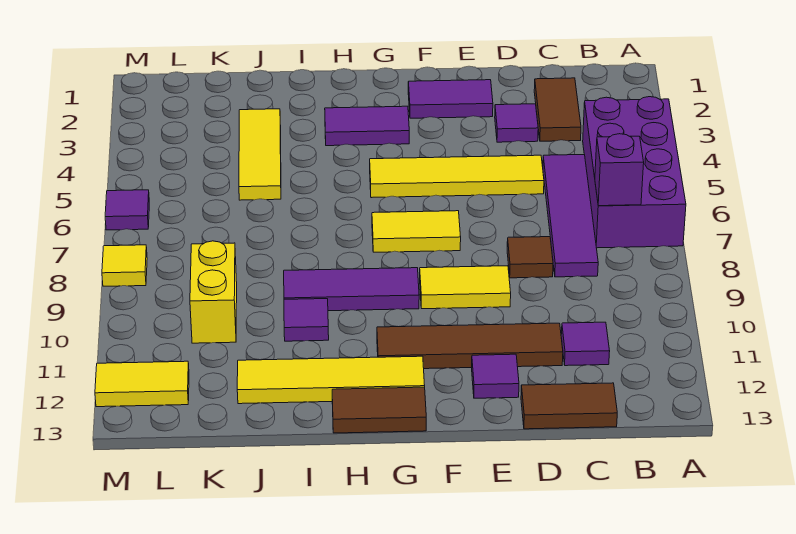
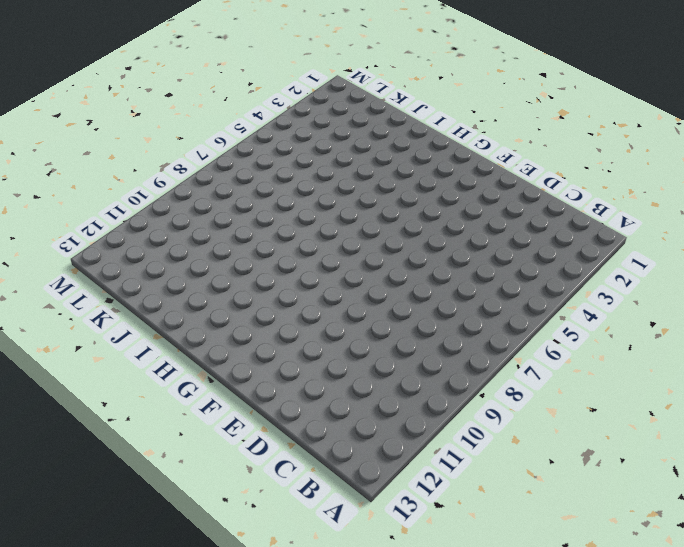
none -> purple brick A4:B7 level 1
none -> brown tile C2:C3 level 1
none -> purple tile C5:C8 level 1

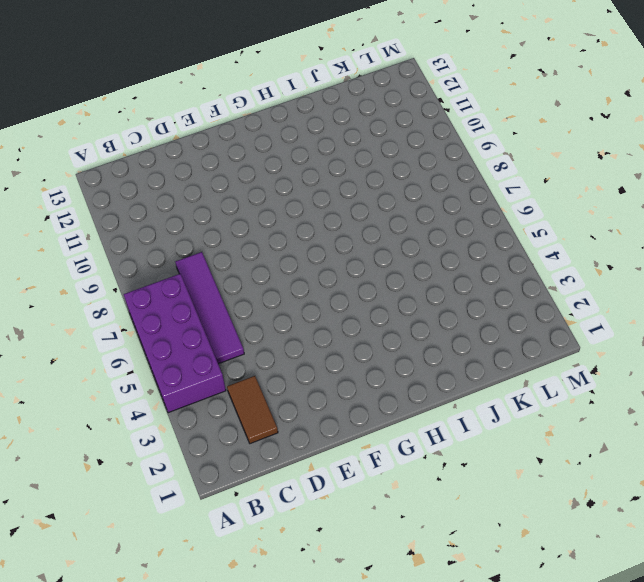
none -> purple tile C11 level 1
none -> brown tile C13:D13 level 1
none -> purple tile D3 level 1

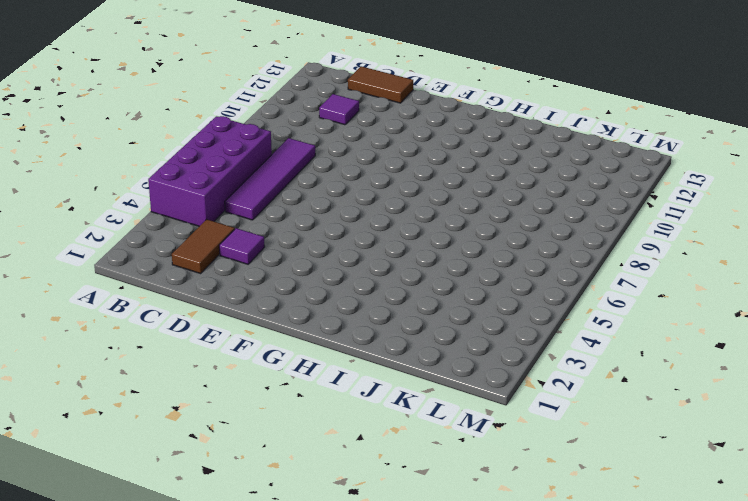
none -> yellow tile D5:G5 level 1
none -> brown tile D8 level 1
none -> brown tile D11:G11 level 1

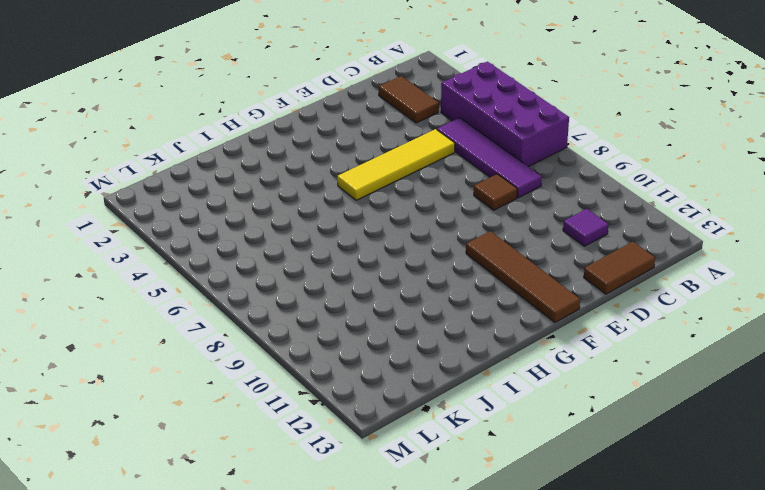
brown tile F10:F13 level 1 -> brown tile D11:G11 level 1
none -> purple tile D3 level 1
none -> purple tile E2:F2 level 1
none -> yellow tile E9:F9 level 1

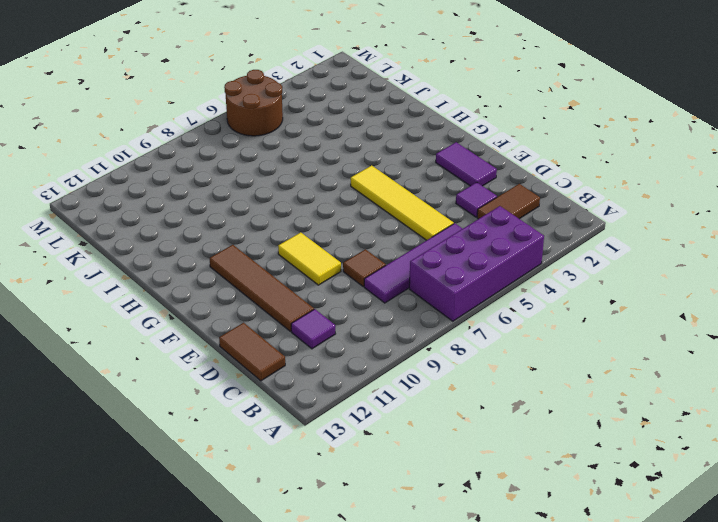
brown round brick L5:M6 level 1 -> purple tile M6 level 1
none -> purple tile E12 level 1
none -> yellow tile F7:G7 level 1
none -> purple tile G3:H3 level 1

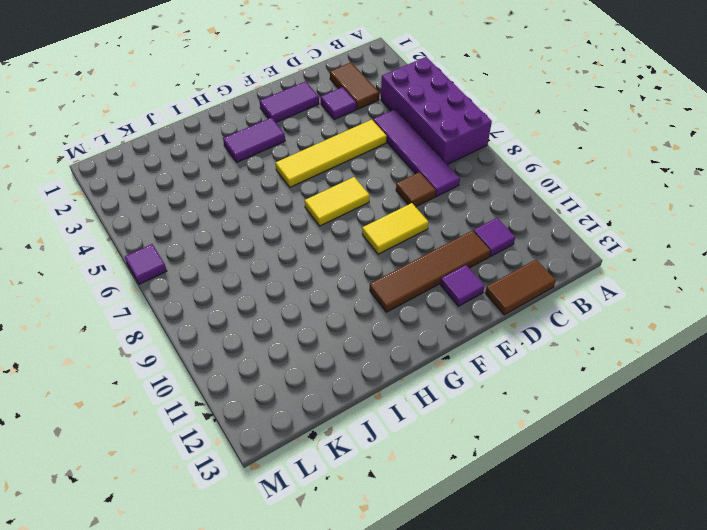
none -> purple tile G9:I9 level 1
none -> yellow tile G12:J12 level 1
none -> brown tile G13:H13 level 1

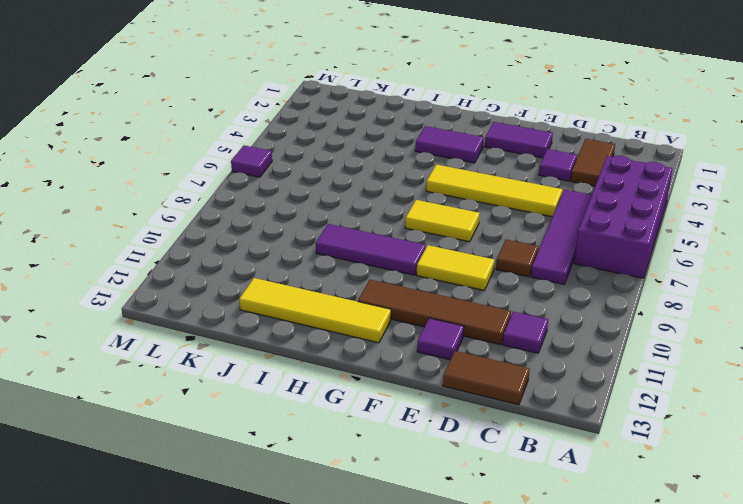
none -> brown tile G13:H13 level 1
none -> purple tile I10 level 1
none -> yellow tile J3:J5 level 1

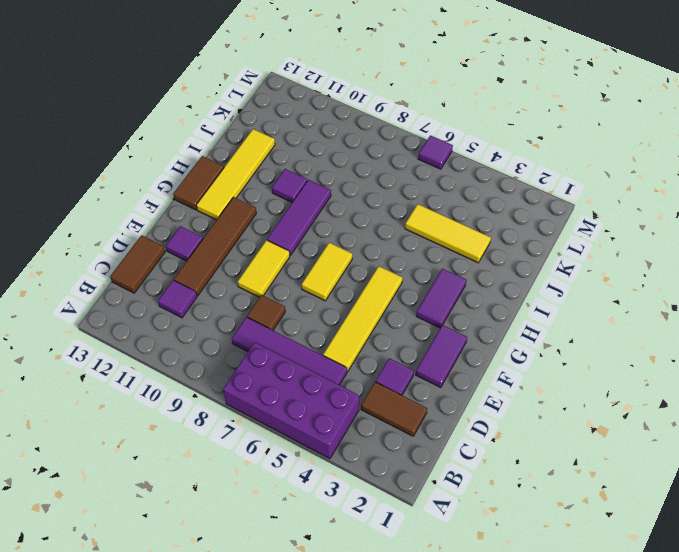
none -> yellow brick K9:K10 level 1
none -> yellow tile L12:M12 level 1
none -> yellow tile M8 level 1

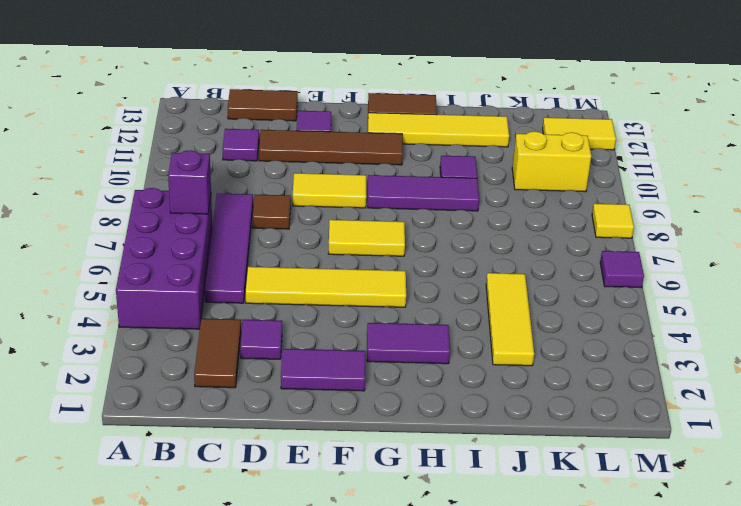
yellow brick K10:L10 level 1 -> yellow brick K9:K10 level 1

